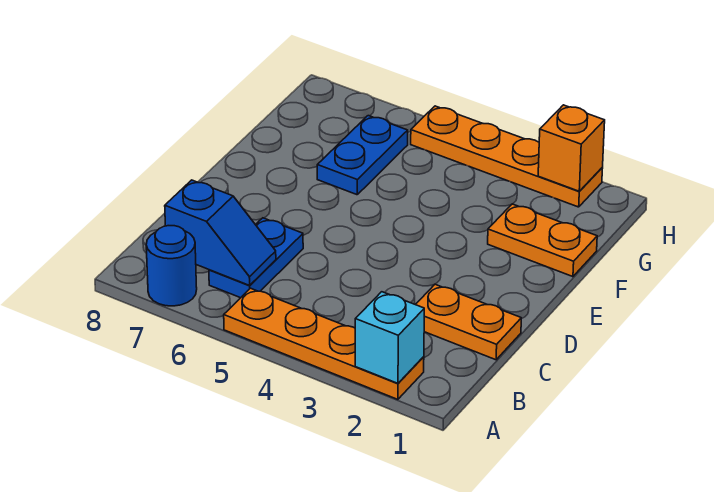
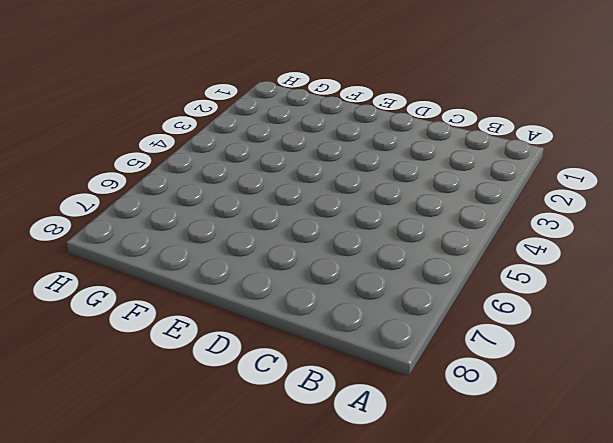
none -> orange plate A2:A5 level 1
none -> blue round brick A7 level 1

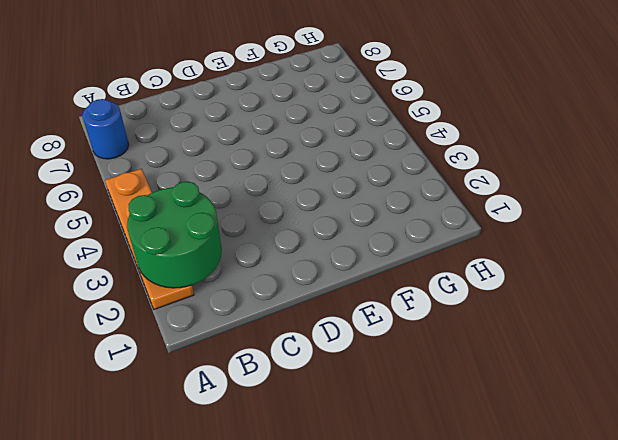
green round brick A2:B3 level 2 -> cyan brick A2 level 2
none -> blue plate B6:C6 level 1
none -> orange plate C1:C2 level 1

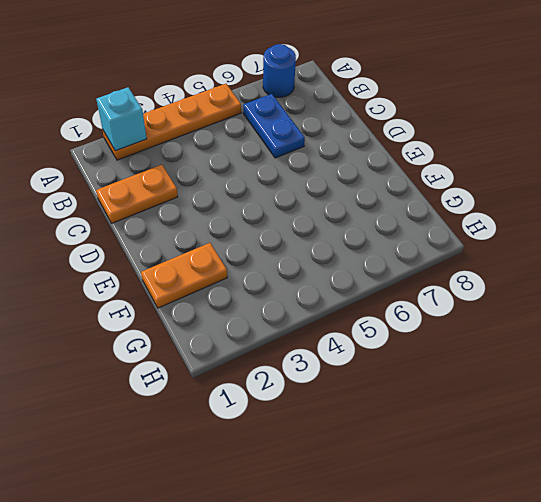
none -> blue plate F6:G6 level 1
none -> orange plate H2:H5 level 1

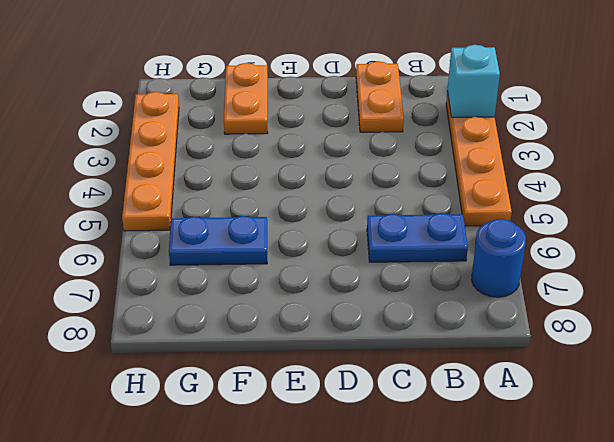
none -> blue slope B6:B7 level 2 top 7
none -> orange brick H2 level 2

